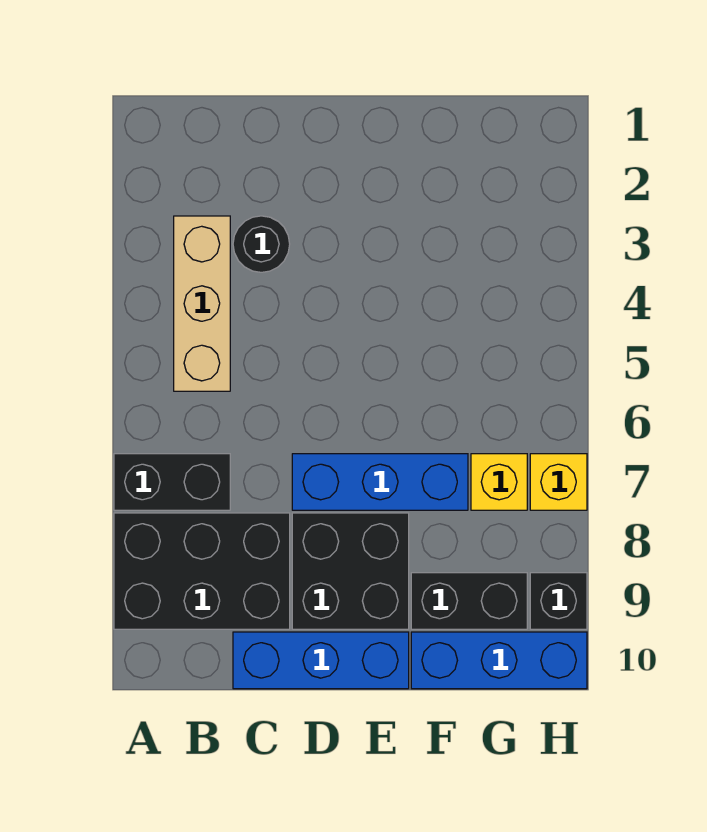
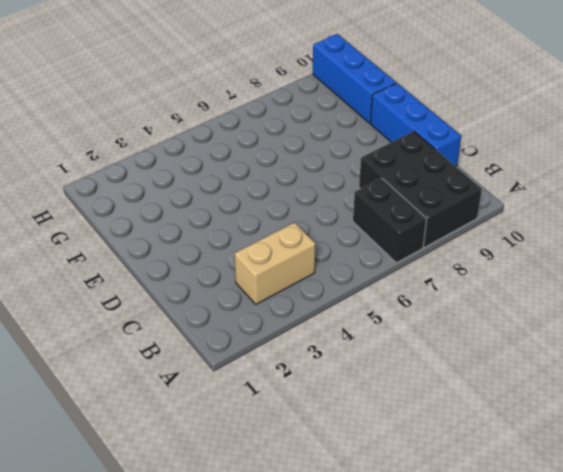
tan brick B3:B4 level 1 -> tan brick B3:B5 level 1
none -> black round brick C3 level 1
none -> blue brick D7:F7 level 1
none -> black brick D8:E9 level 1

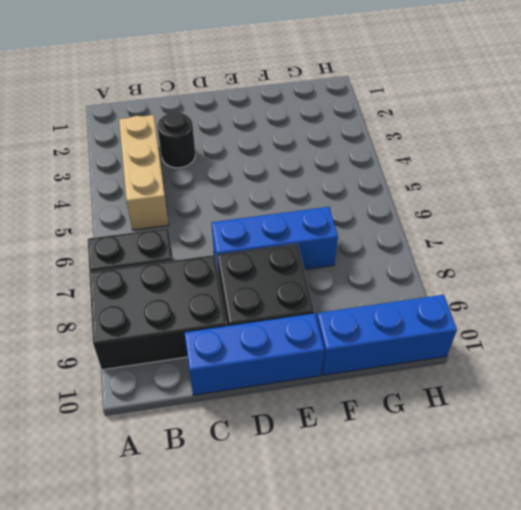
none -> black brick F9:G9 level 1
none -> yellow brick G7 level 1
none -> yellow brick H7 level 1

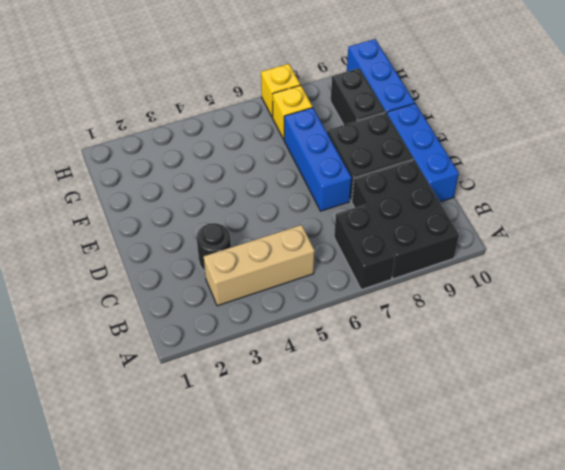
none -> black brick H9 level 1

